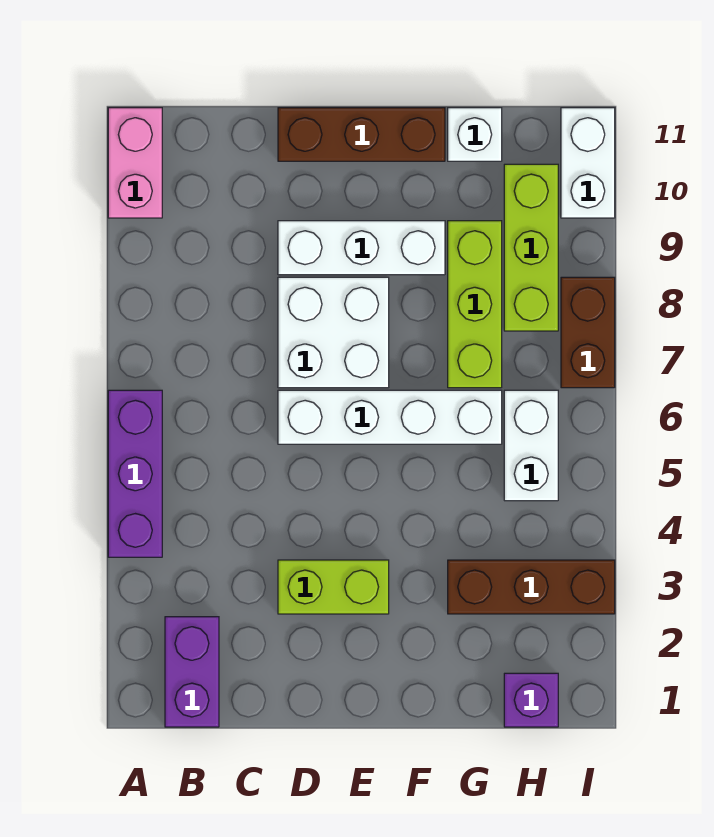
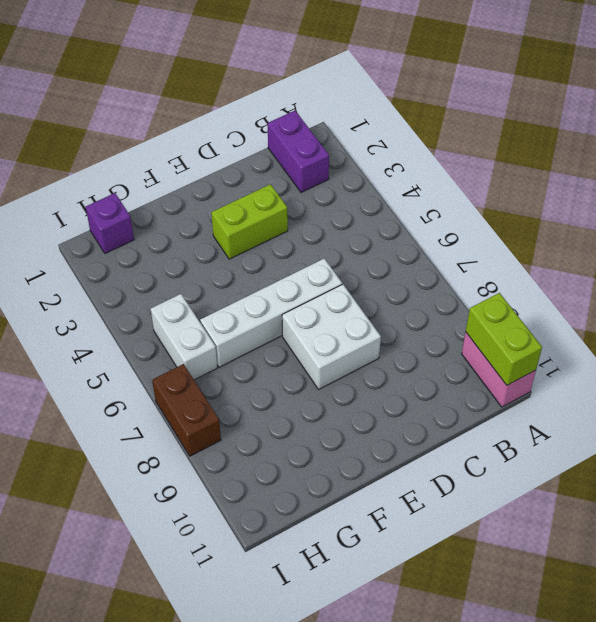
lime brick A10:A11 level 2 -> none
none -> purple brick A4:A6 level 1
none -> white brick D9:F9 level 1
none -> brown brick D11:F11 level 1

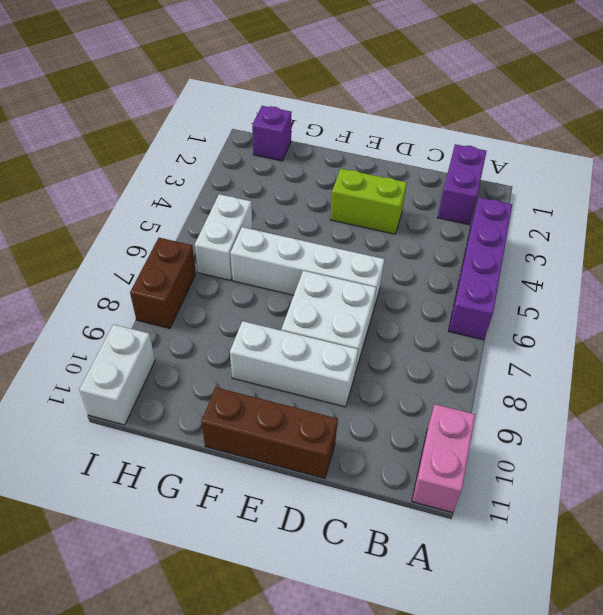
purple brick A3:A6 level 1 -> purple brick A4:A6 level 1
none -> brown brick G3:I3 level 1
none -> lime brick G7:G9 level 1
none -> white brick G11 level 1

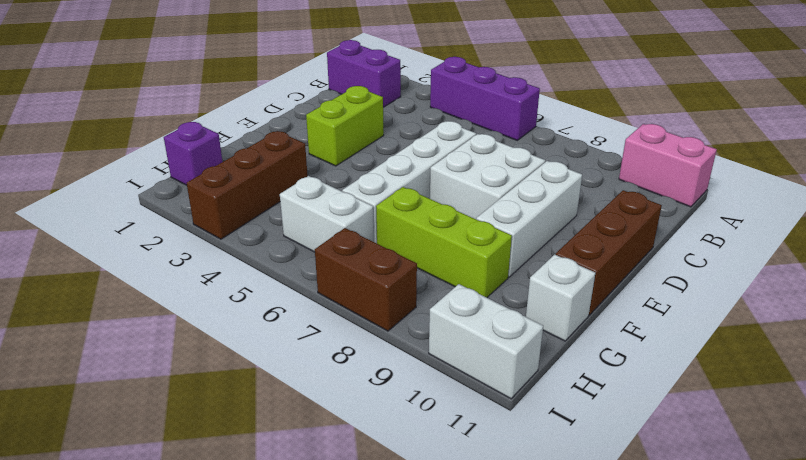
none -> lime brick H8:H10 level 1

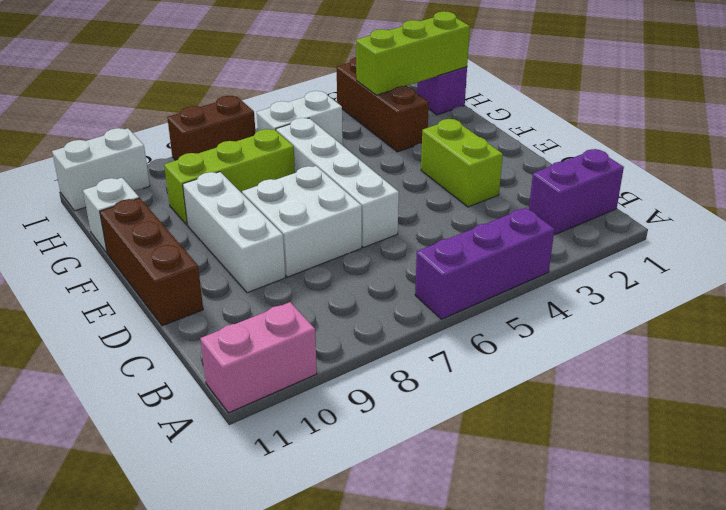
lime brick H1:H3 level 2 -> lime brick H8:H10 level 1

